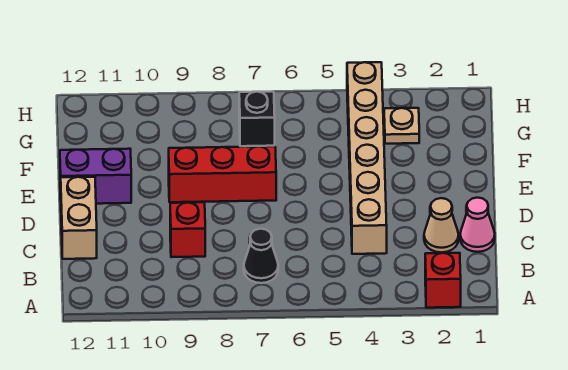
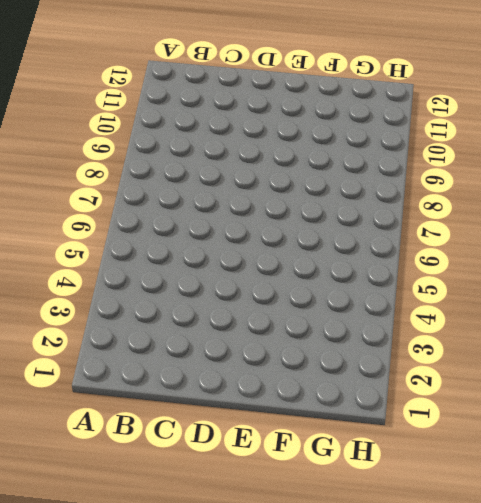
none -> red brick A2 level 1
none -> black cone B7 level 1

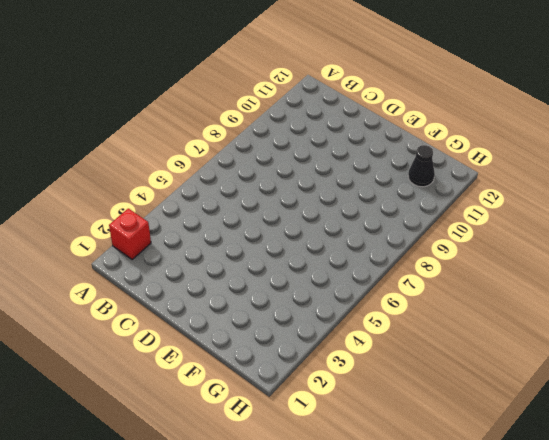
black cone G11 level 1 -> black cone B7 level 1
none -> pink cone C1 level 1
none -> tan cone C2 level 1

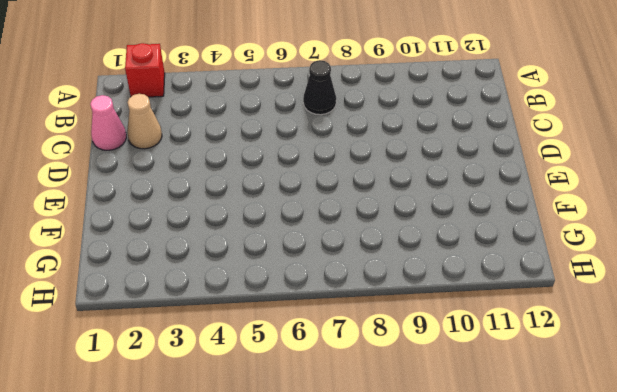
none -> tan brick C4:H4 level 1
none -> red brick C9 level 1

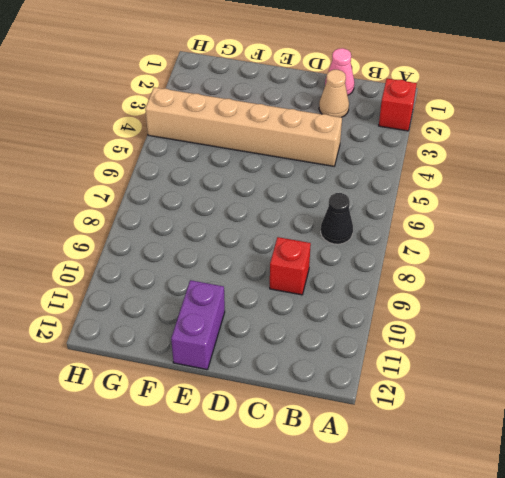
none -> tan brick C12:D12 level 1
none -> red brick E7:E9 level 1

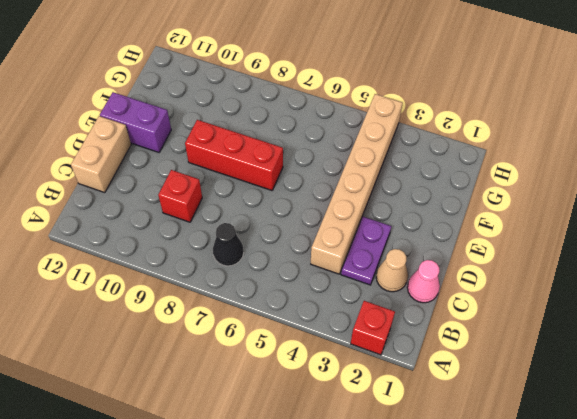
purple plate C3:D3 level 1 -> none
none -> tan plate G3 level 1
none -> black brick G7 level 1

